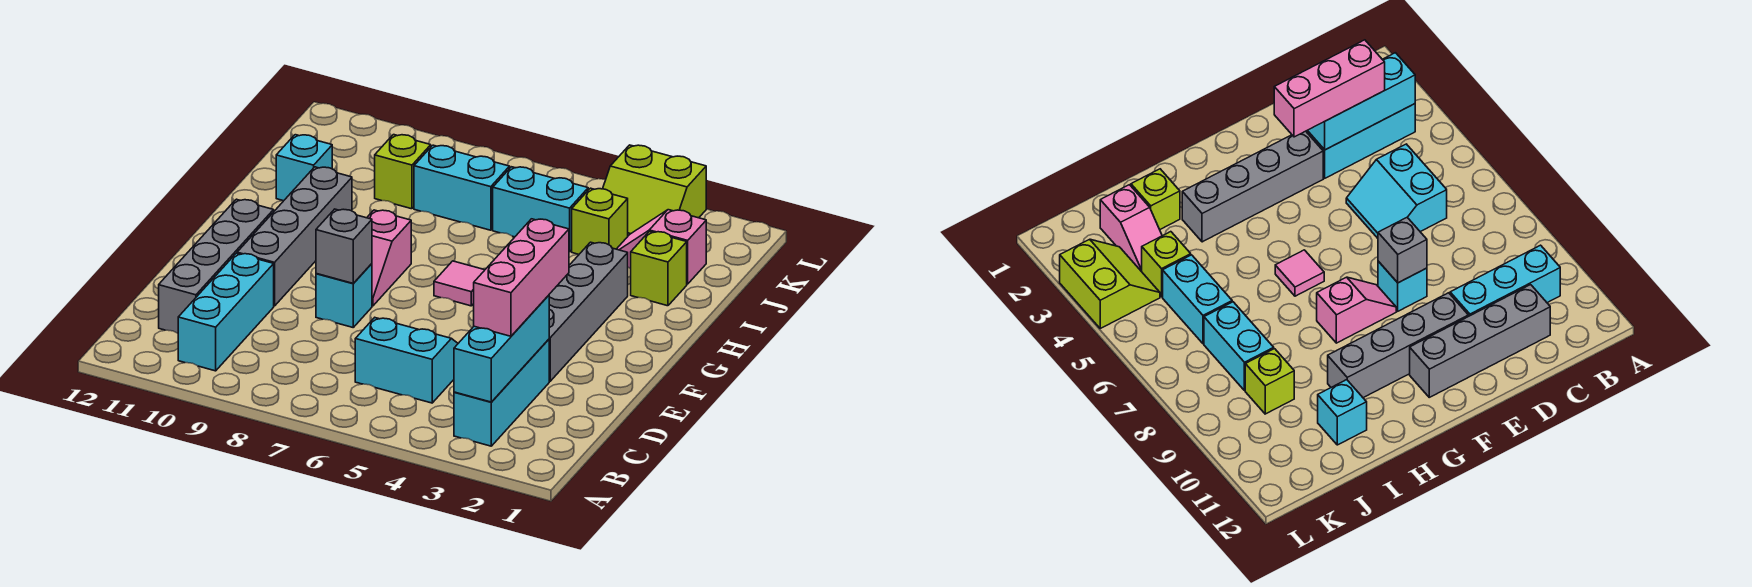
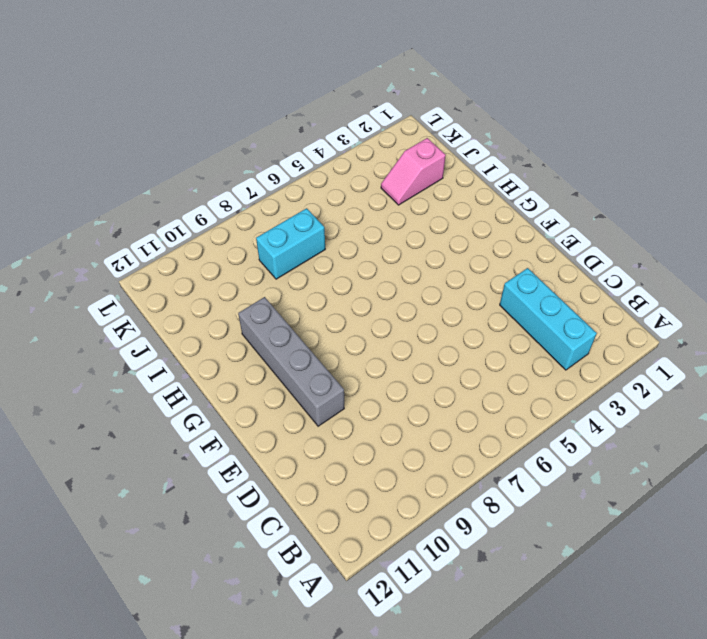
none -> cyan brick B10:D10 level 1
none -> cyan slope C5:D6 level 1 top C
none -> grey brick C11:F11 level 1

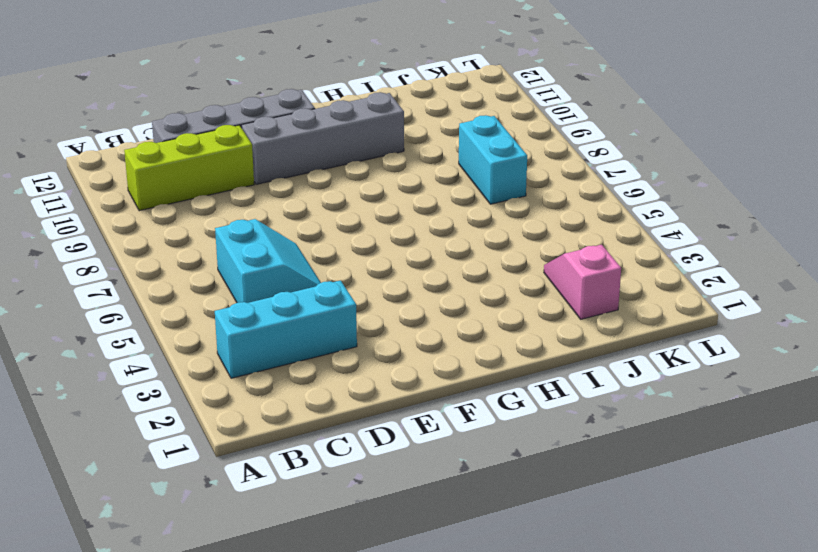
lime brick B10:D10 level 1 -> cyan brick B10:D10 level 1
none -> grey brick E3:H3 level 1
none -> cyan brick E8 level 1
none -> pink slope F8:G8 level 1 top G

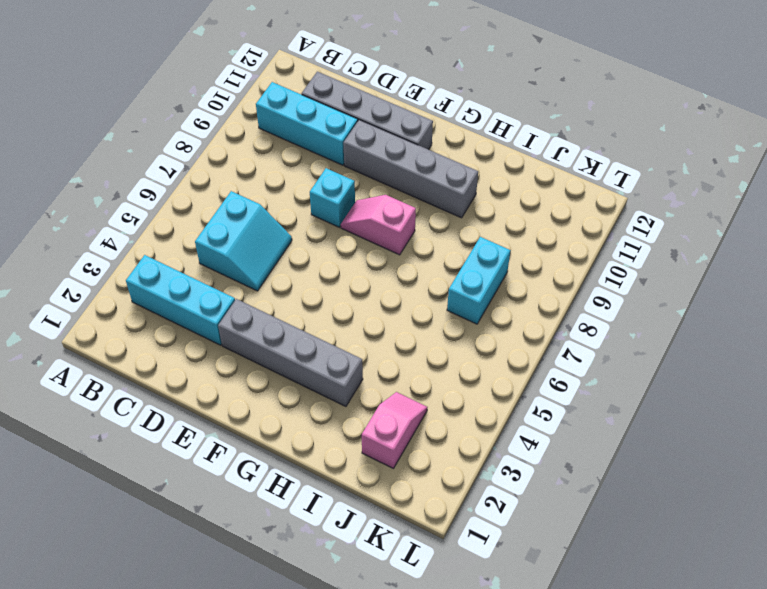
none -> pink tile G6 level 1
none -> lime brick I2 level 1
none -> cyan brick I11 level 1

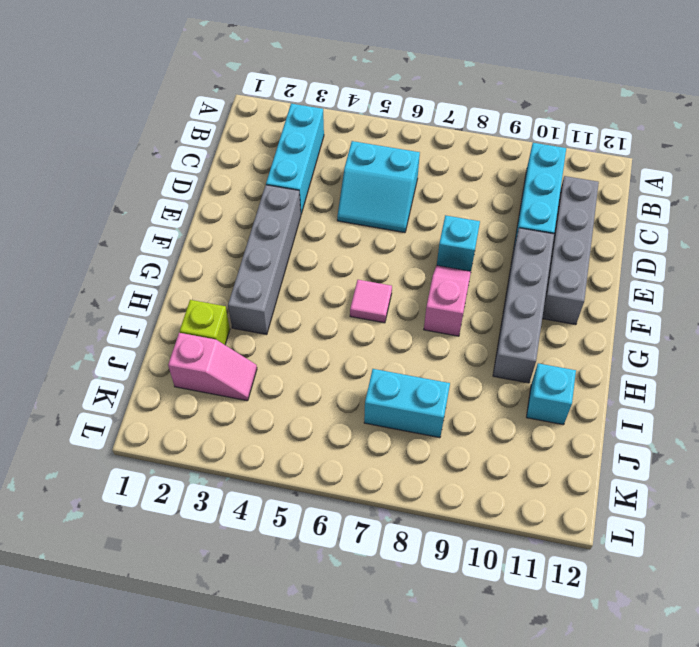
none -> lime brick J4 level 1
none -> cyan brick J5:J6 level 1
none -> lime brick J9 level 1

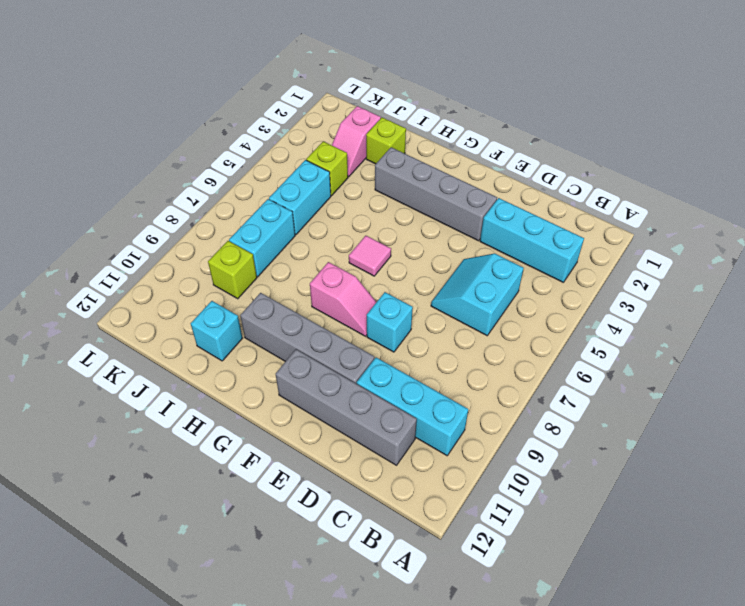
none -> lime slope K3:L4 level 1 top L
none -> cyan brick B3:D3 level 2
none -> grey brick E8 level 2

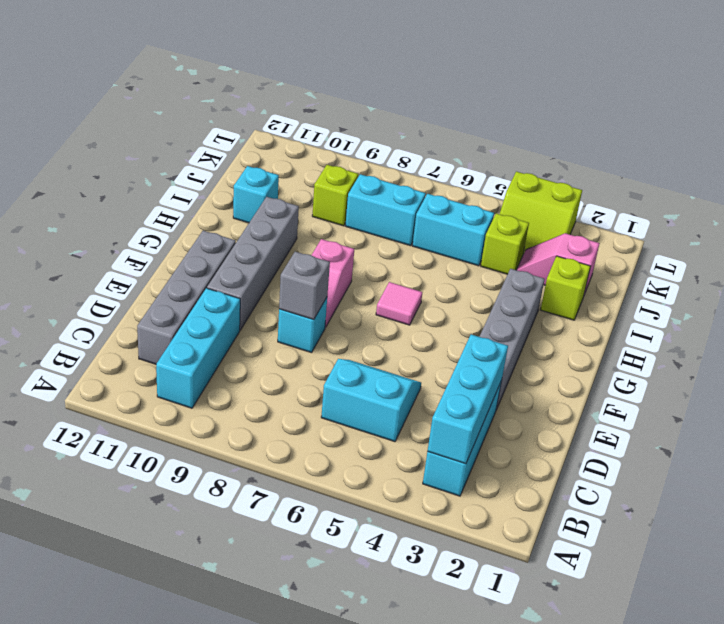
none -> pink brick C3:E3 level 3

